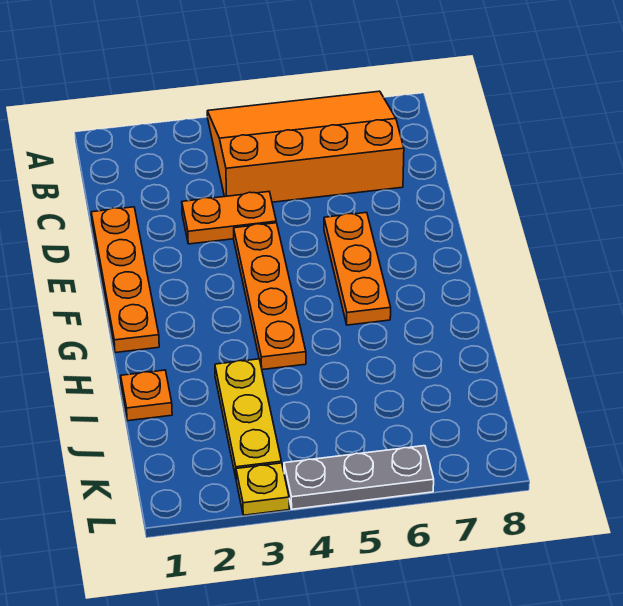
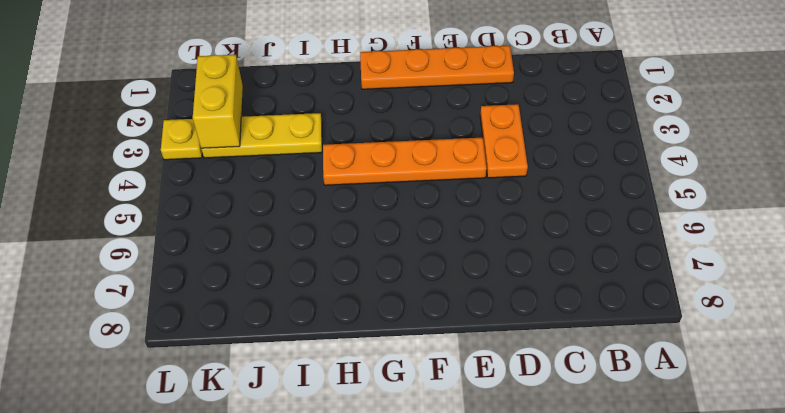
yellow brick K2:K3 level 2 -> none
none -> orange slope A4:C7 level 1 top C
none -> orange plate E6:G6 level 1

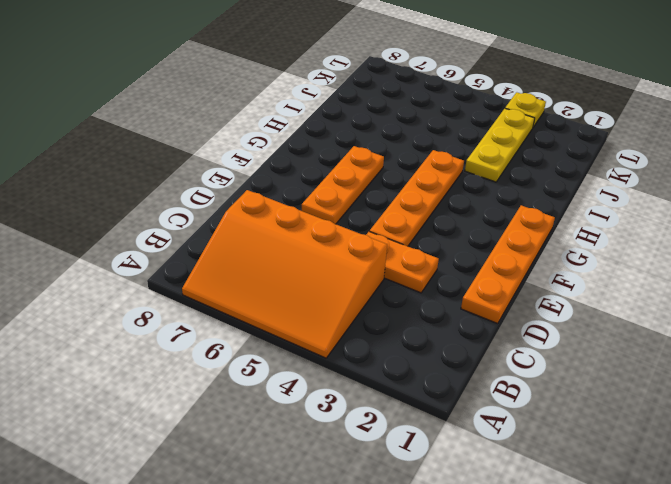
none -> orange plate I1 level 1
none -> grey plate L4:L6 level 1

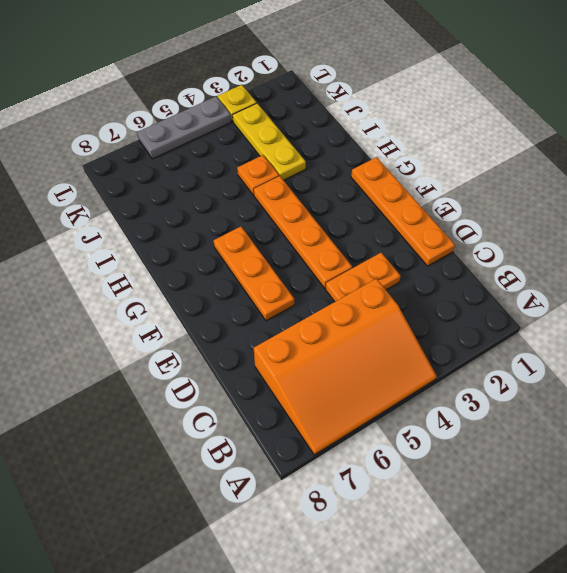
orange plate I4 level 1 -> orange plate I1 level 1

